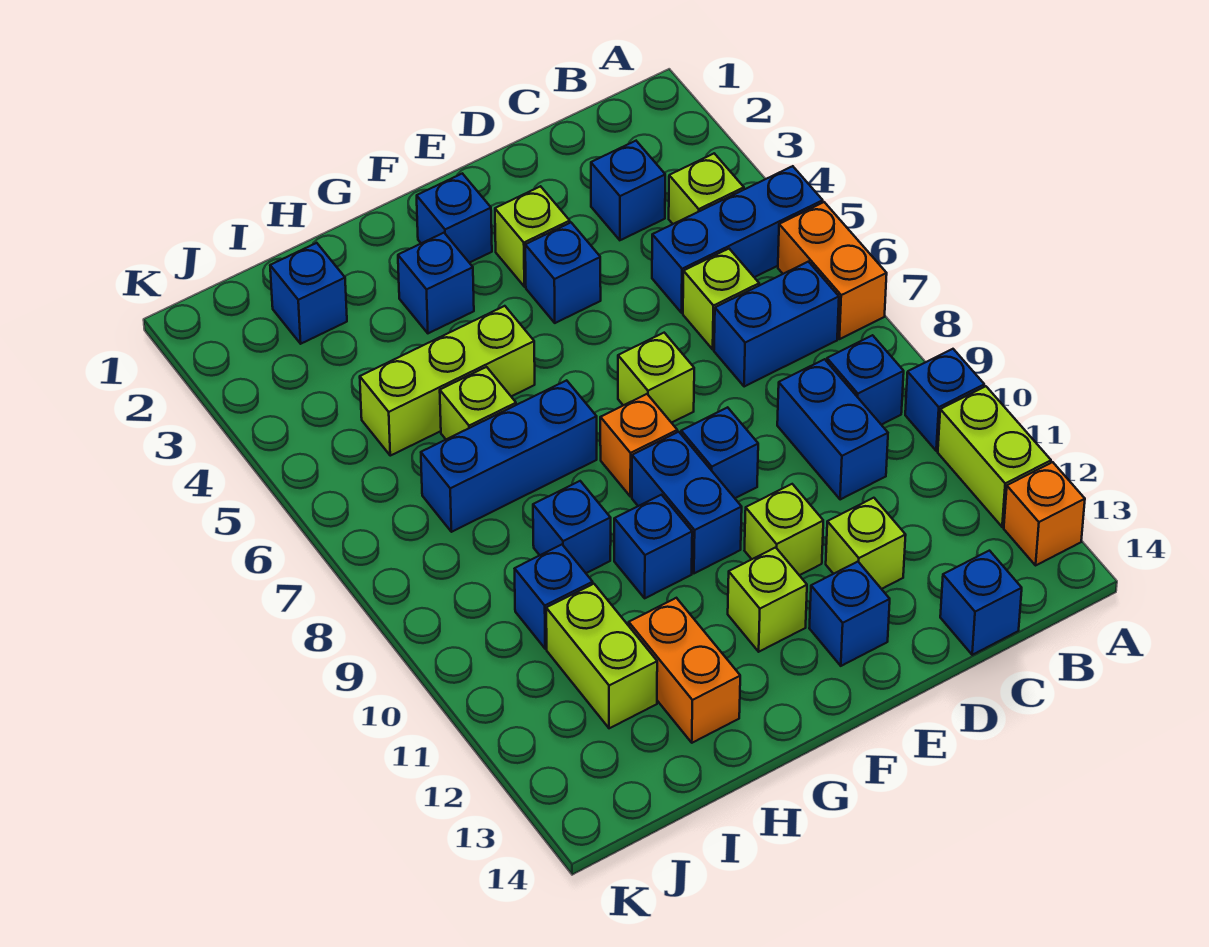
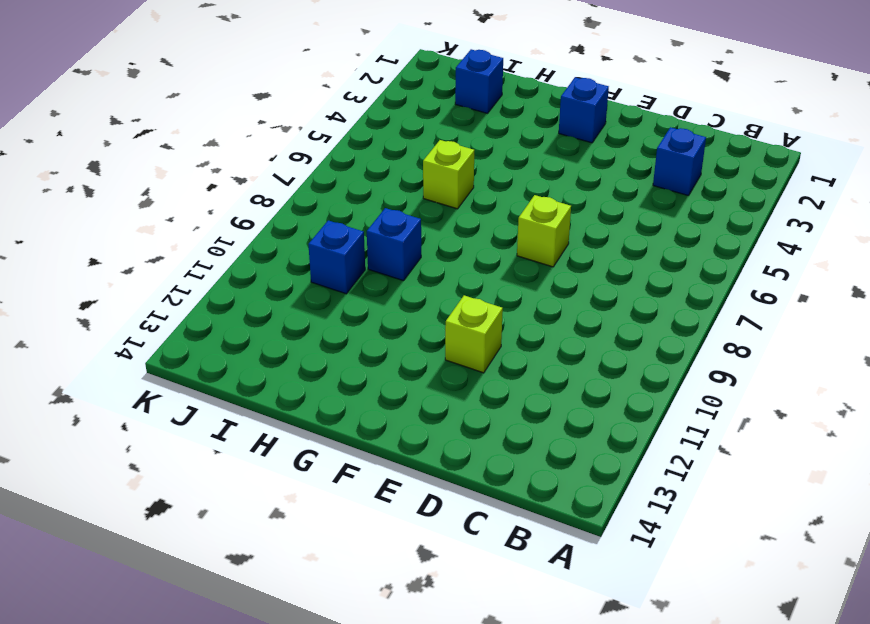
none -> blue brick A5:C5 level 1
none -> orange brick A6:A7 level 1
none -> blue brick A10 level 1
none -> lime brick A11:A12 level 1

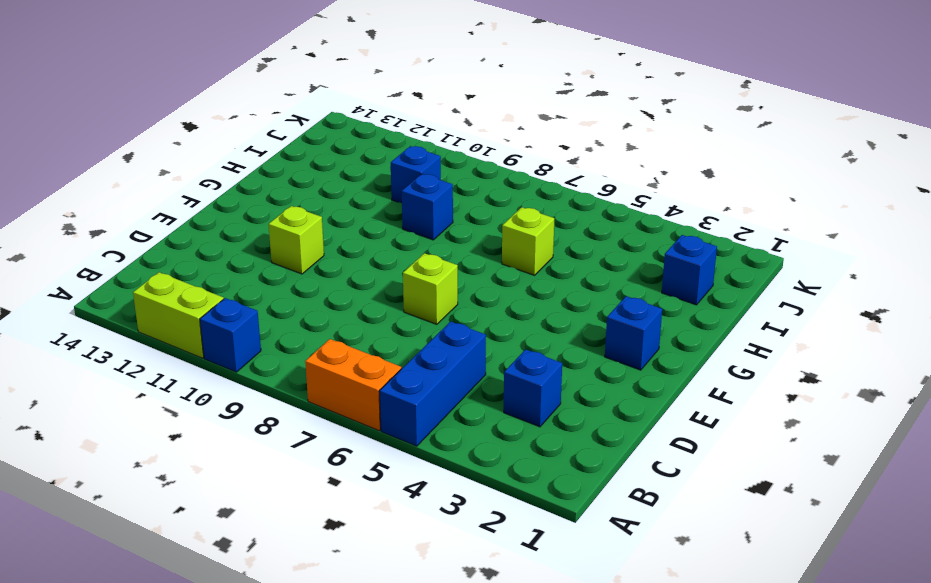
none -> orange brick A13 level 1
none -> lime brick B4 level 1
none -> blue brick B7:C7 level 1
none -> blue brick B9 level 1

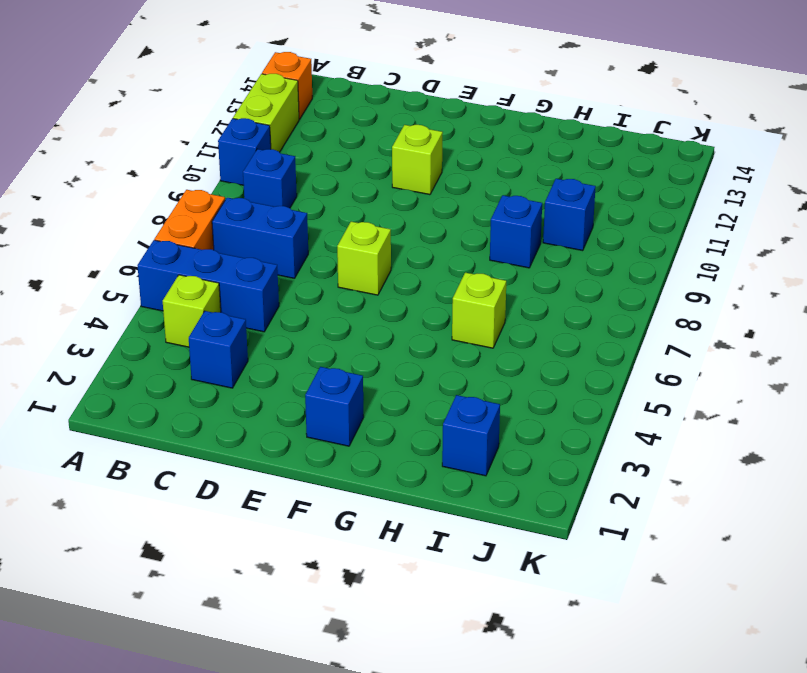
none -> lime brick C6 level 1
none -> blue brick C9:C10 level 1
none -> blue brick C14 level 1
none -> lime brick D12 level 1

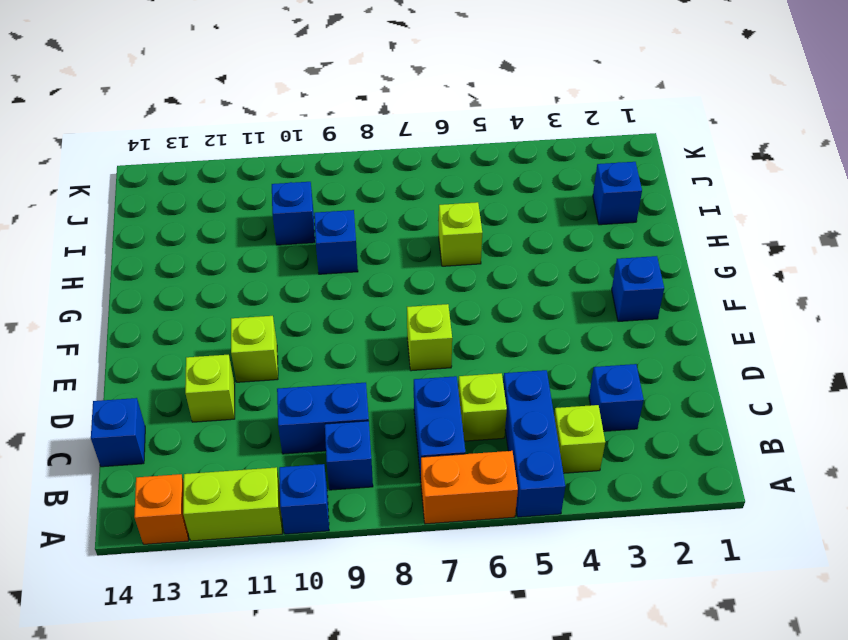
none -> lime brick E3 level 1
none -> blue brick E4 level 1
none -> blue brick E9 level 1
none -> blue brick E13 level 1

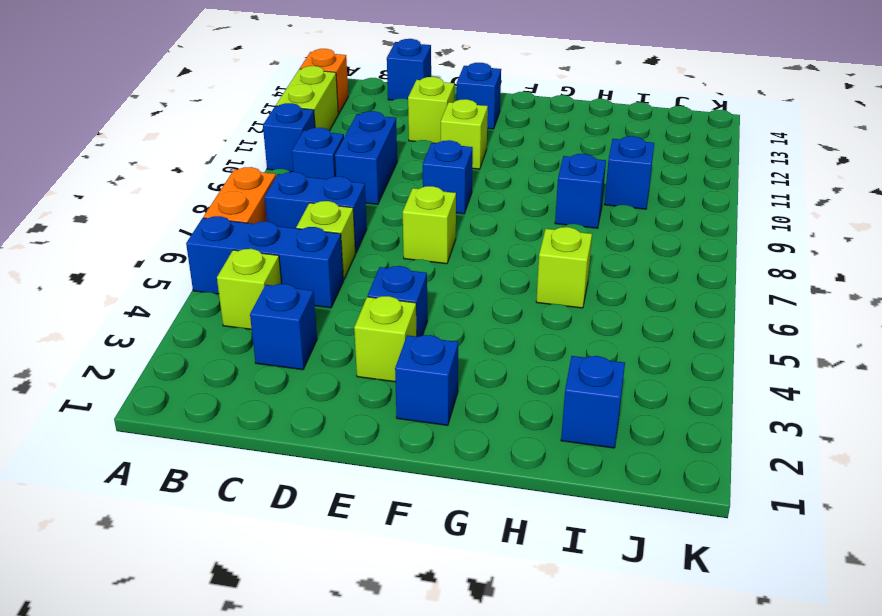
none -> orange brick F8 level 1
none -> blue brick F9:F10 level 1
none -> lime brick F12 level 1
none -> blue brick G3 level 1

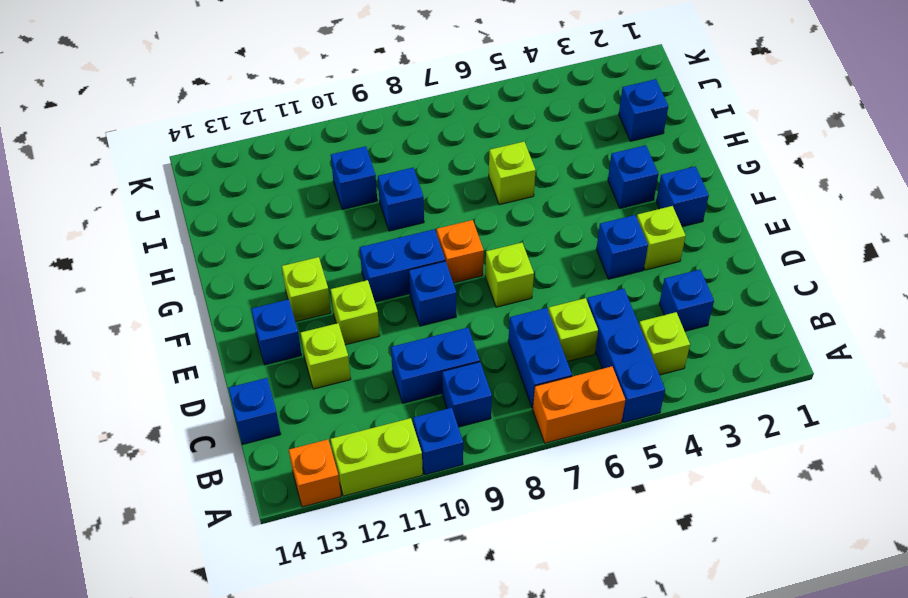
none -> lime brick G5:I5 level 1
none -> blue brick G7:I7 level 1
none -> blue brick G10 level 1
none -> orange brick H12:H13 level 1

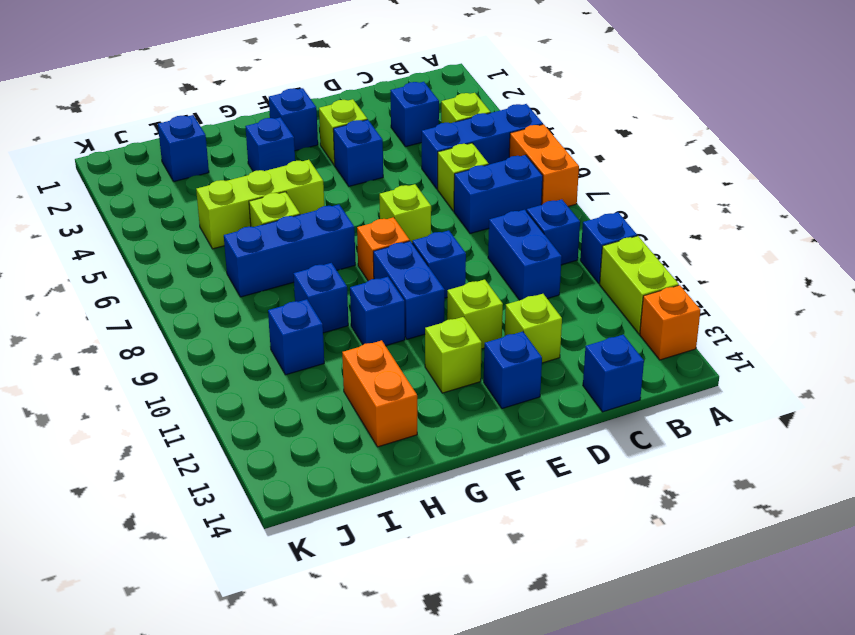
none -> lime brick I11:I12 level 1

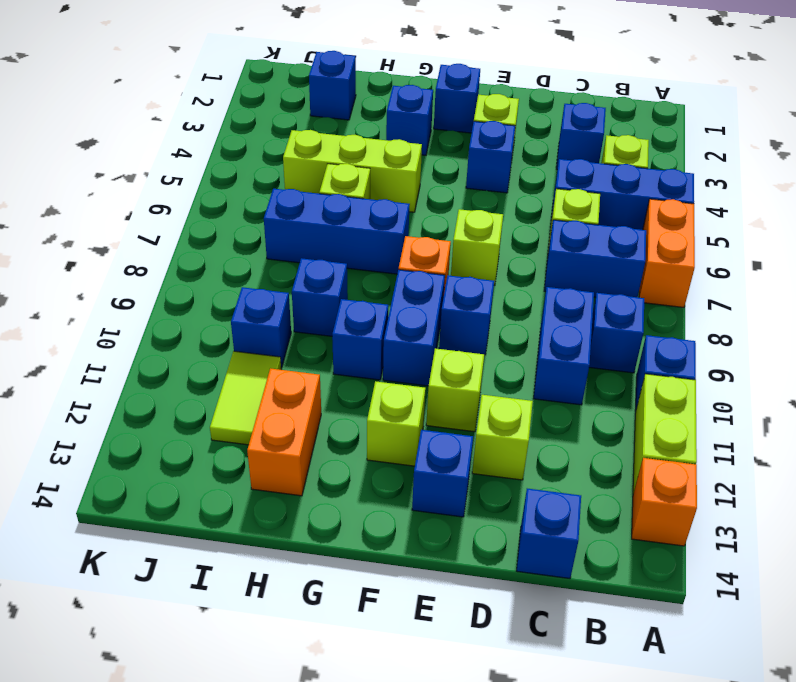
lime tile I11:I12 level 1 -> lime brick I11:I12 level 1

